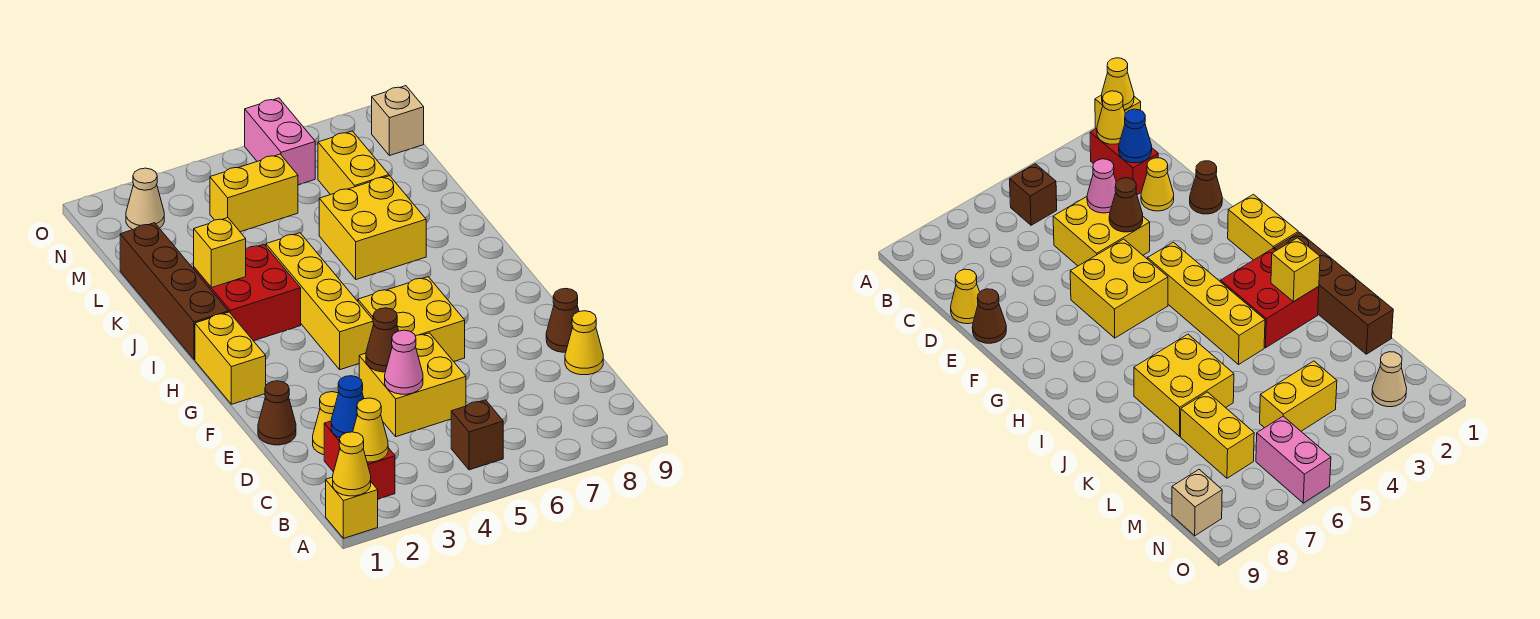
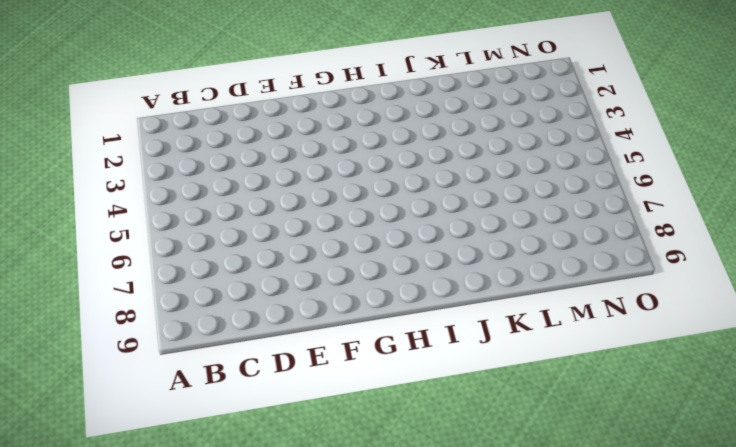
none -> yellow brick A1 level 1
none -> red brick B2:C2 level 1
none -> brown brick B5 level 1

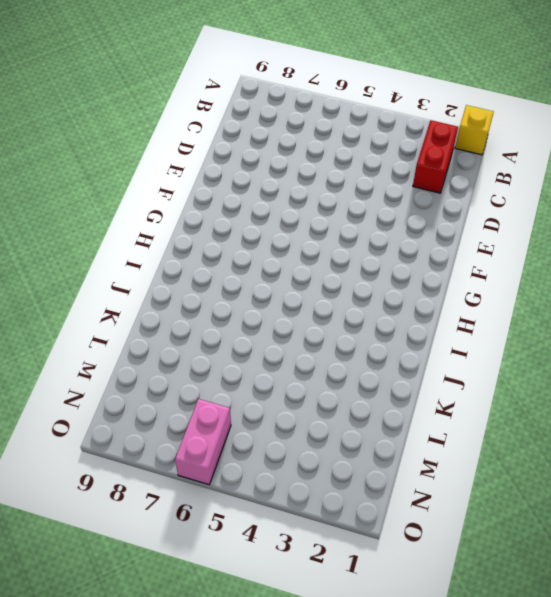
none -> brown brick B5 level 1
none -> yellow cone D2 level 1
none -> yellow brick D4:E5 level 1

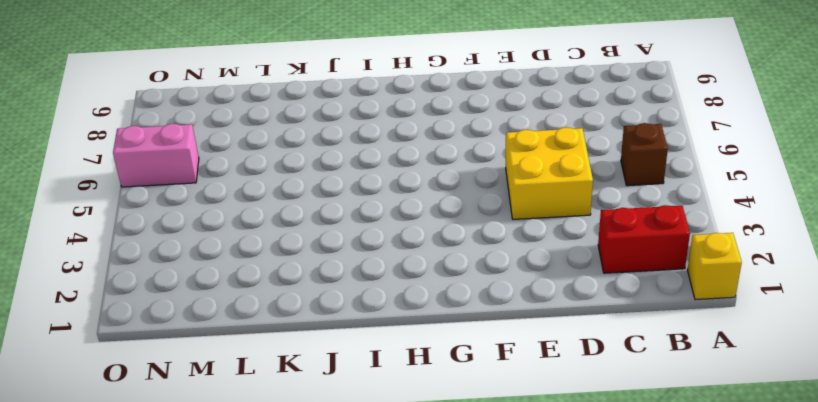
none -> yellow cone D2 level 1
none -> yellow cone D9 level 1
none -> brown cone E1 level 1

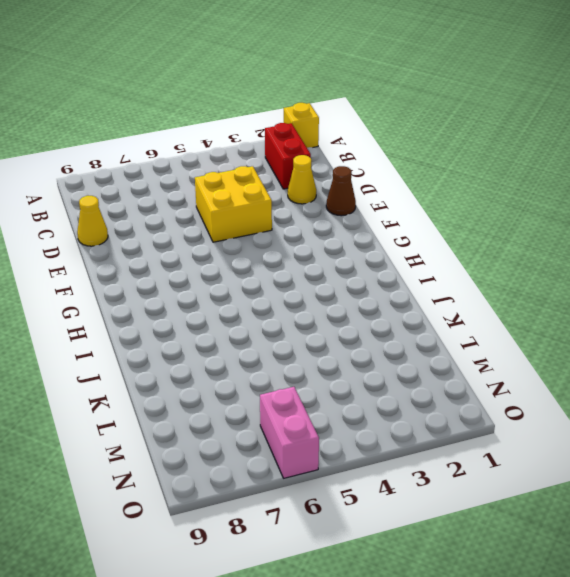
none -> brown brick B5 level 1
none -> brown cone E9 level 1
none -> yellow brick F5:G6 level 1

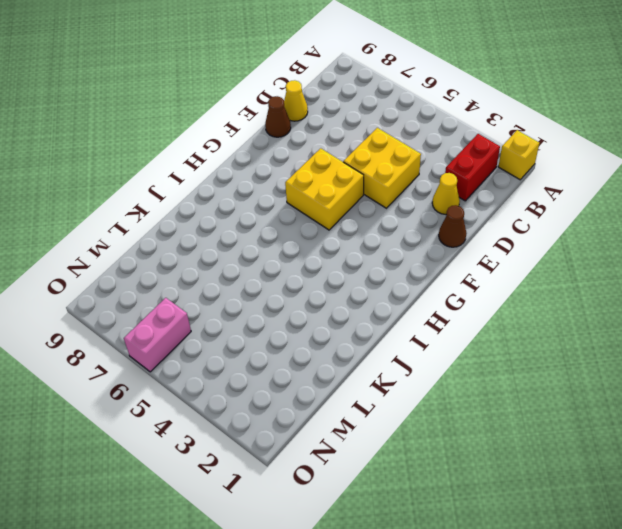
none -> brown brick B5 level 1
none -> yellow brick G1:H1 level 1
none -> yellow brick G4:J4 level 1

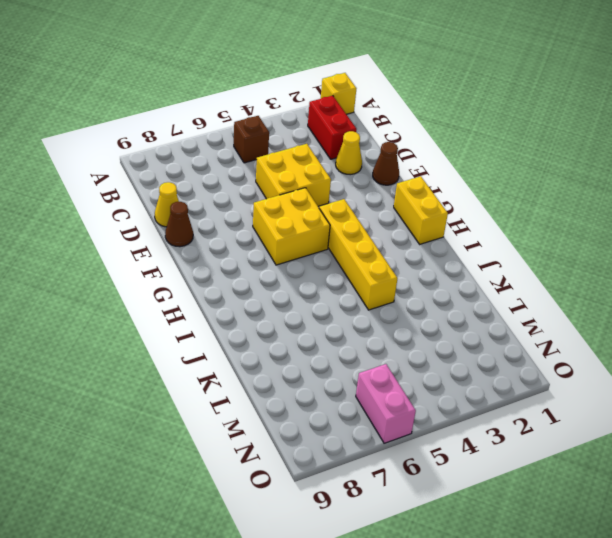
none -> brown brick I1:L1 level 1
none -> red brick I2:J3 level 1
none -> yellow brick J6:K7 level 1

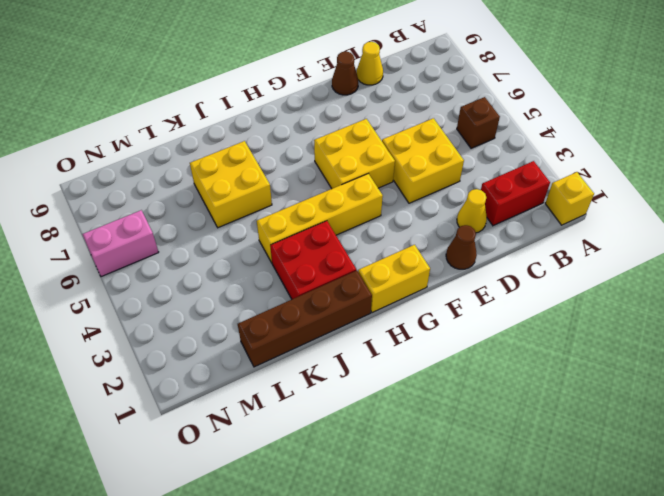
none -> yellow brick L7:M7 level 1
none -> yellow brick M4:M5 level 1
none -> tan cone N2 level 1

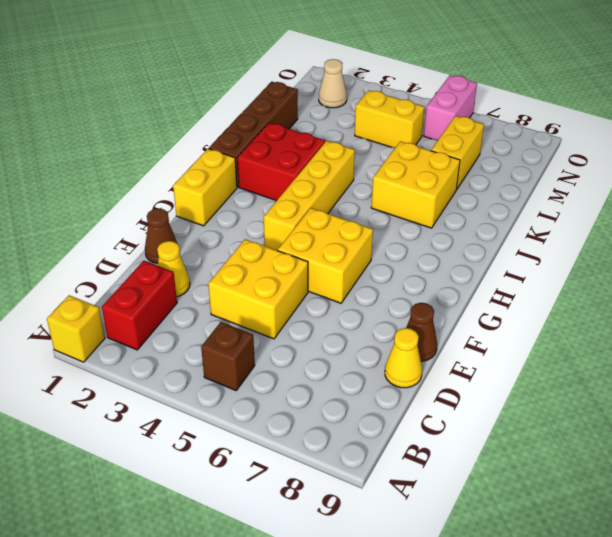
none -> tan brick N9 level 1
none -> yellow cone A1 level 2
none -> yellow cone B2 level 2

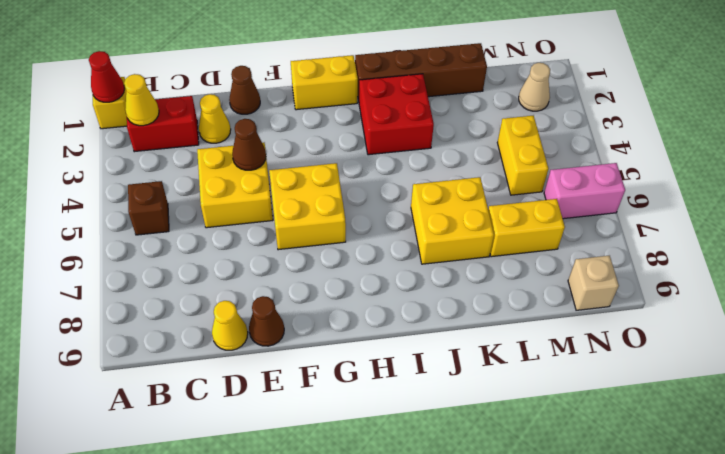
red cone A1 level 2 -> yellow cone A1 level 2
none -> yellow brick G4:J4 level 1
none -> blue cone C2 level 2
none -> pink cone D4 level 2

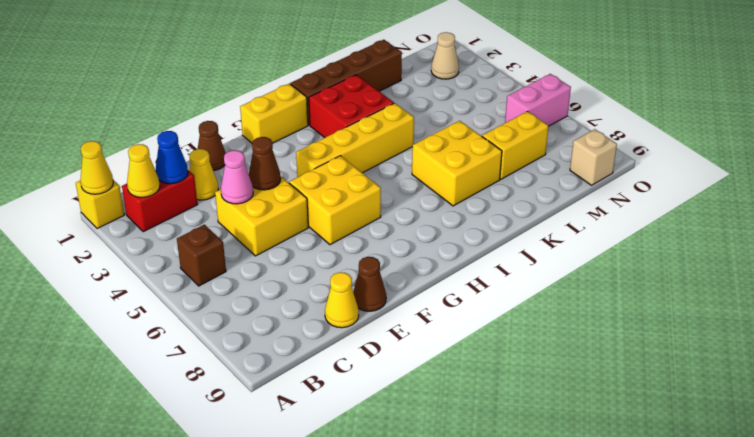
none -> yellow brick M4:M5 level 1
none -> yellow brick J2 level 2

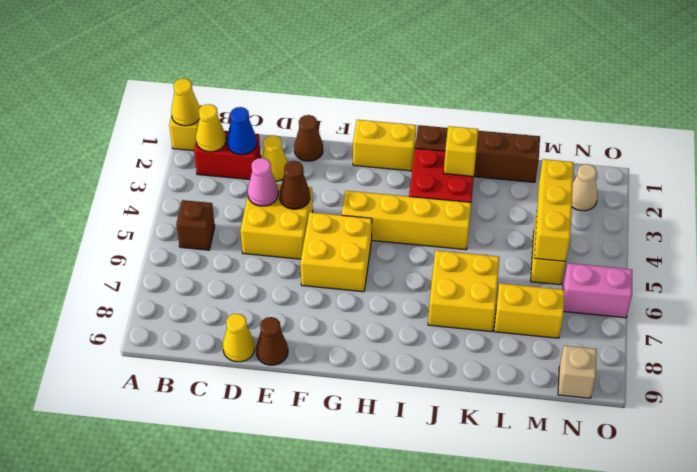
yellow brick M3:M5 level 2 -> none

